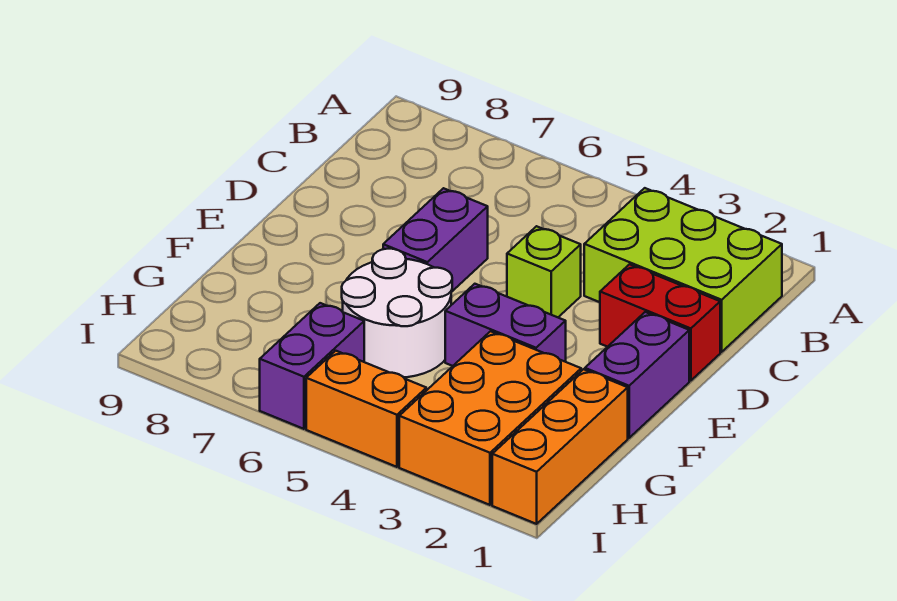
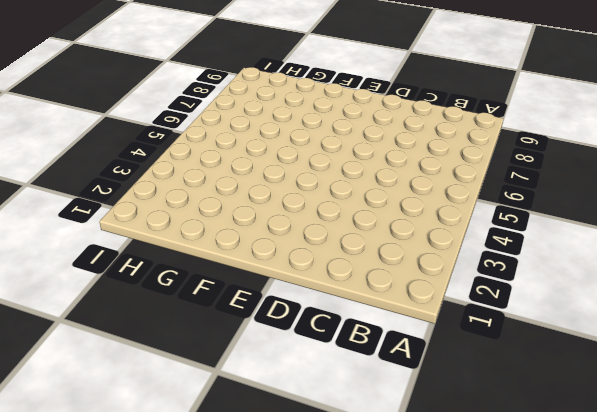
none -> lime brick B1:C3 level 1
none -> red brick D1:D2 level 1

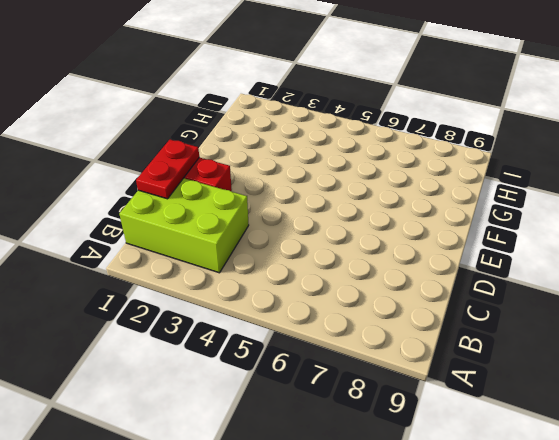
red plate C1:D1 level 2 -> none
none -> lime brick D4 level 1
none -> purple brick D6:E6 level 1

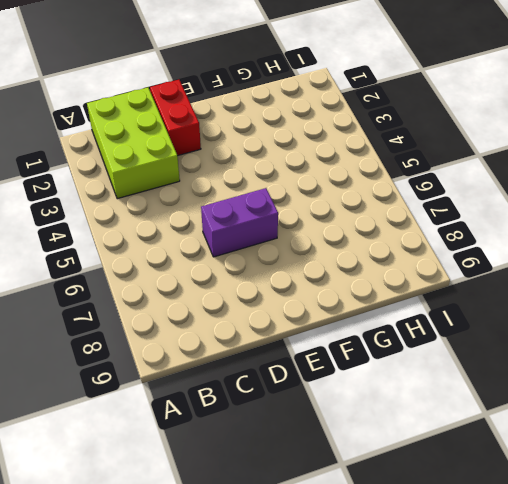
none -> lime brick D4 level 1
none -> purple brick E1:F1 level 1

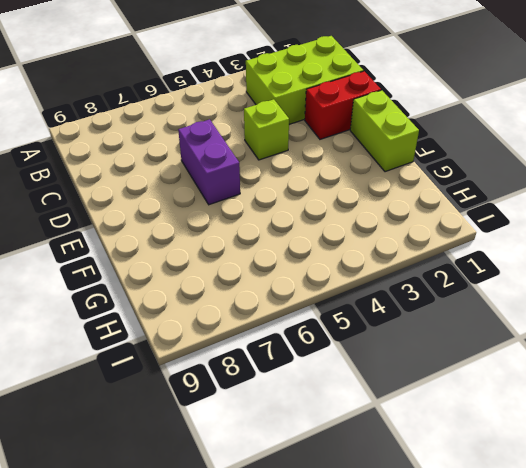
lime brick E1:F1 level 1 -> purple brick E1:F1 level 1
none -> purple brick F3:F4 level 1
none -> white round brick F5:G6 level 1

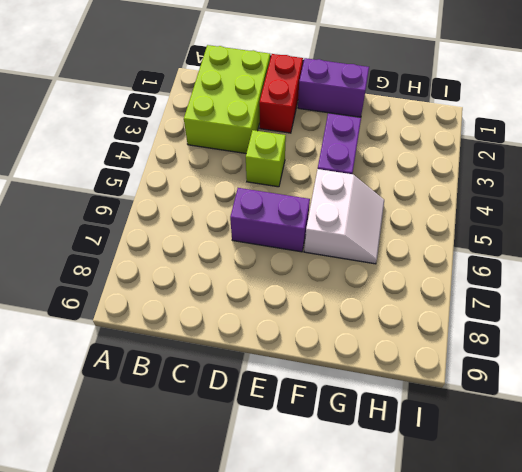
white slope F5:G6 level 1 top F -> white round brick F5:G6 level 1
none -> orange brick G1:I1 level 1
none -> orange brick G2:I3 level 1

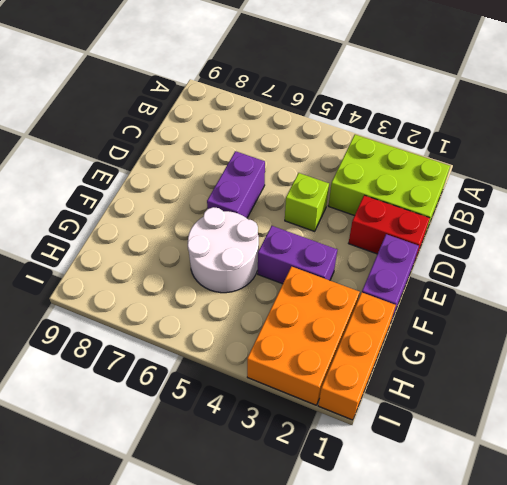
none -> purple brick H6:I6 level 1
none -> orange brick I4:I5 level 1

